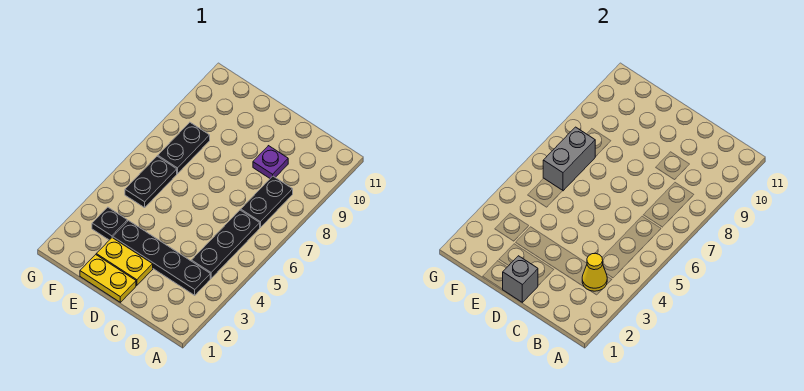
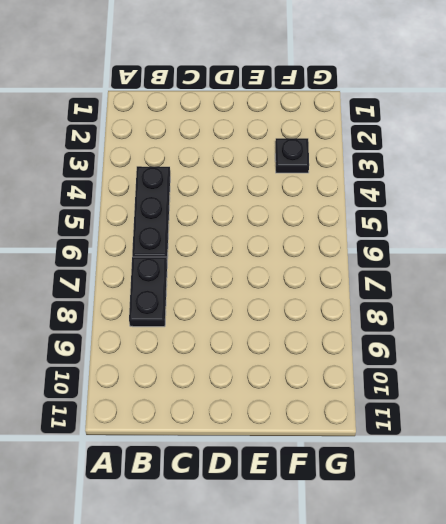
none -> black plate B3:E3 level 1
none -> purple plate C9 level 1
none -> yellow plate D1:E1 level 1

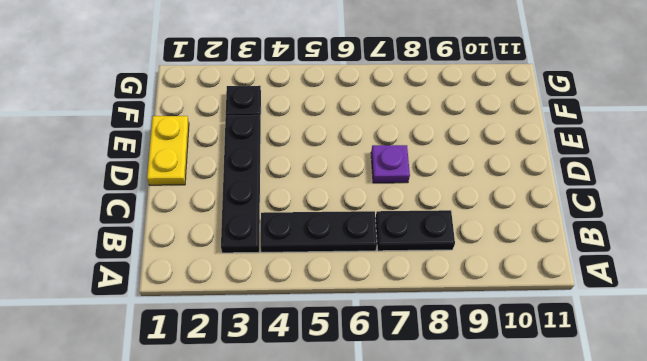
purple plate D7 level 1 -> purple plate C9 level 1
none -> yellow plate D2:E2 level 1
none -> black plate F5:F6 level 1
none -> black plate F7:F8 level 1

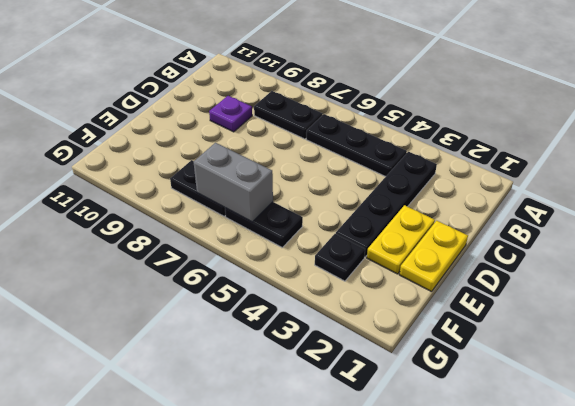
none -> yellow cone B3 level 2
none -> grey brick D1 level 2

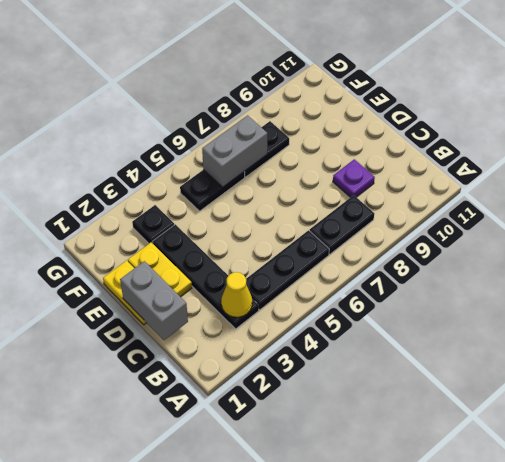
grey brick C1:D1 level 2 -> grey brick D1 level 2

